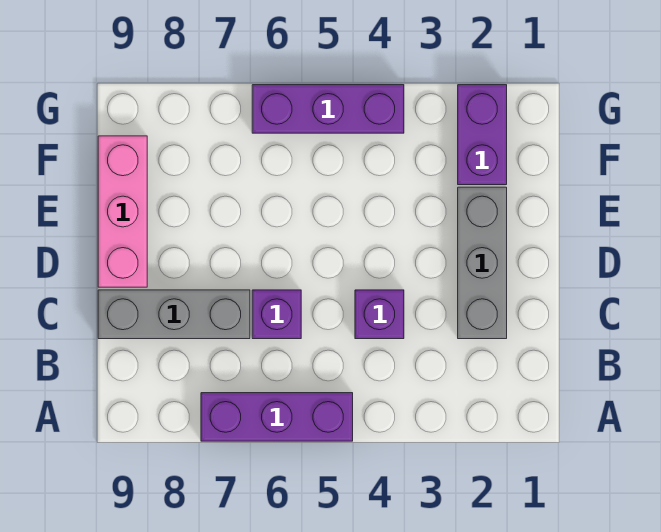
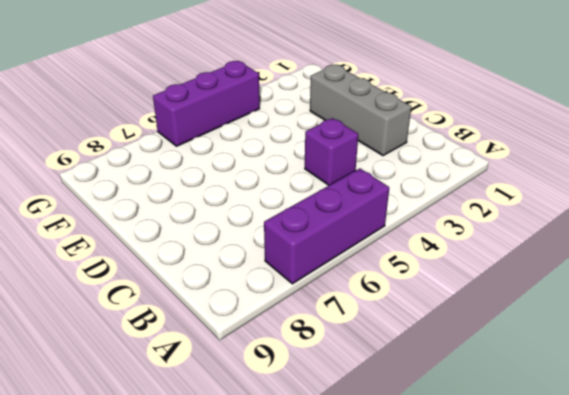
none -> purple brick C6 level 1
none -> grey brick C7:C9 level 1

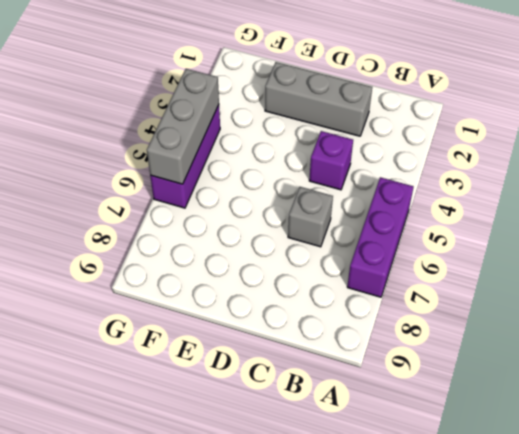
grey brick C6 level 1 -> purple brick C6 level 1
grey brick G4:G6 level 2 -> grey brick C7:C9 level 1
none -> pink brick D9:F9 level 1
none -> purple brick F2:G2 level 1

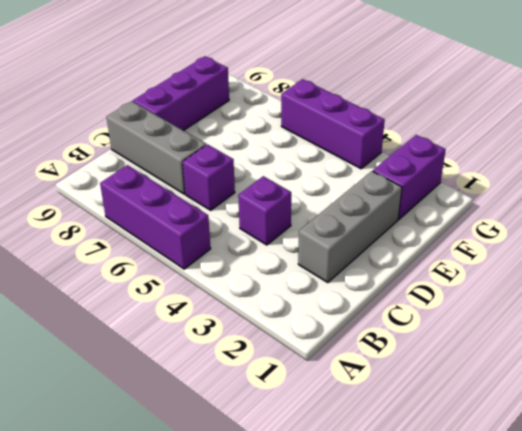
purple brick D9:F9 level 1 -> pink brick D9:F9 level 1

